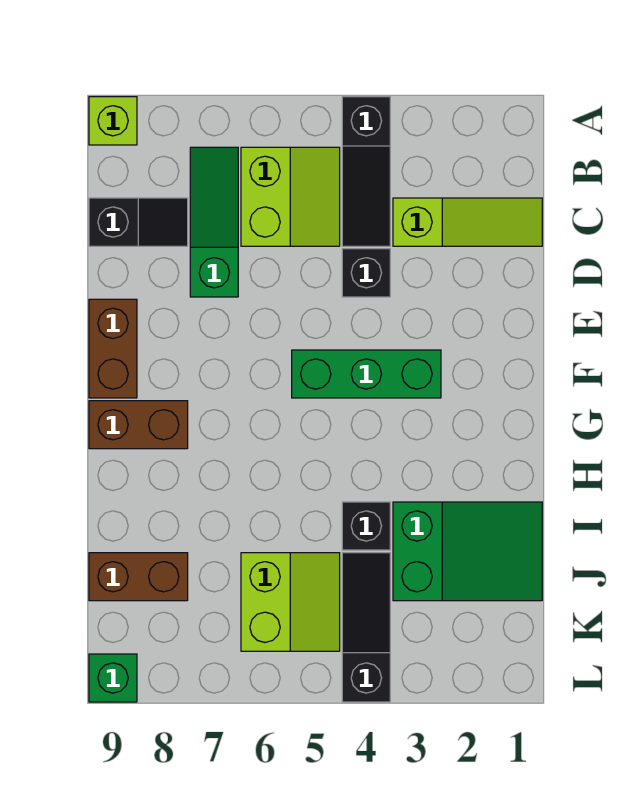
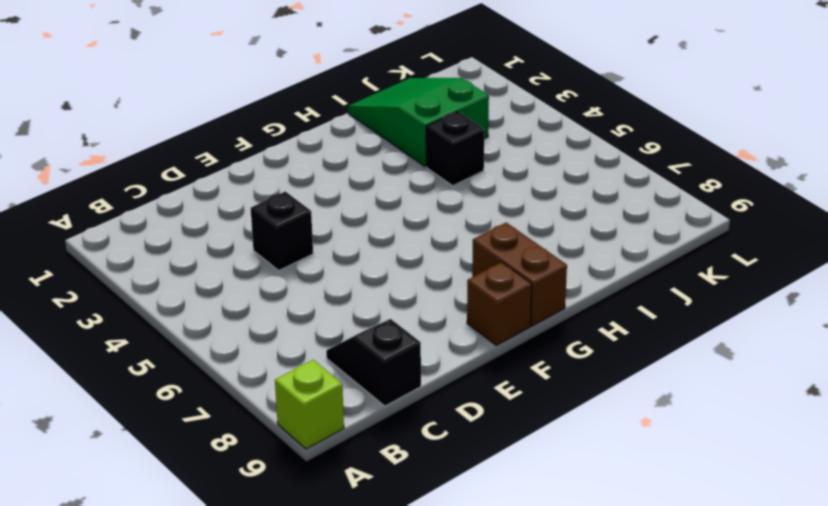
brown brick F9 level 1 -> brown brick E9:F9 level 1
none -> black slope A4:C4 level 1 top A
none -> lime slope B5:C6 level 1 top 6
none -> green slope B7:D7 level 1 top D

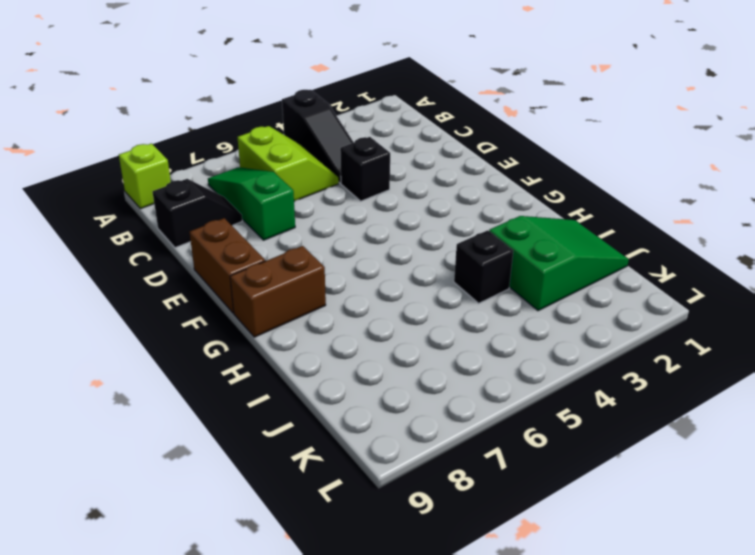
none -> lime slope C1:C3 level 1 top 3
none -> green brick F3:F5 level 1
none -> black slope J4:L4 level 1 top L

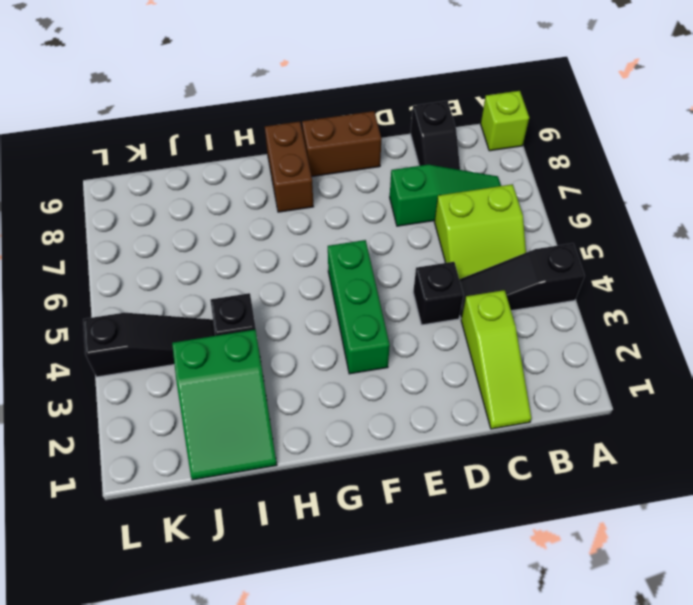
none -> lime slope J5:K6 level 1 top 6
none -> brown brick J8:J9 level 1
none -> green brick L9 level 1

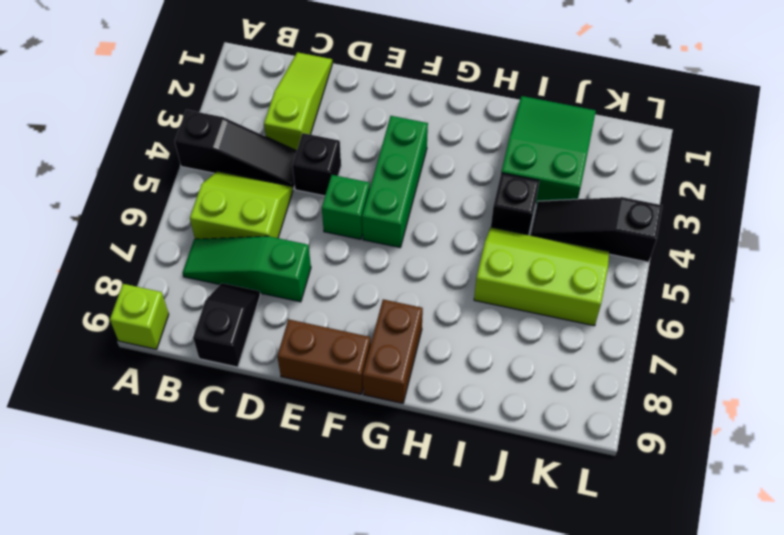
green brick E5 level 1 -> green brick L9 level 1
lime slope I5:K6 level 1 top 6 -> lime slope J5:K6 level 1 top 6
none -> brown brick J8:J9 level 1

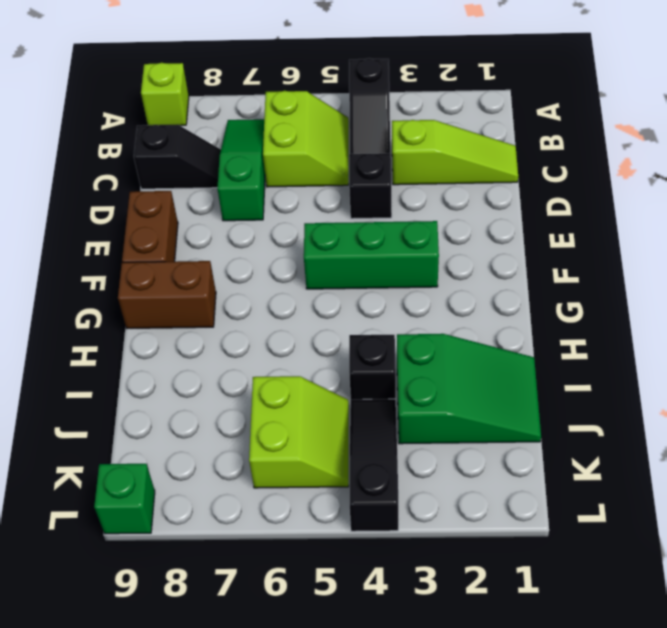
none -> brown brick J8:J9 level 1

